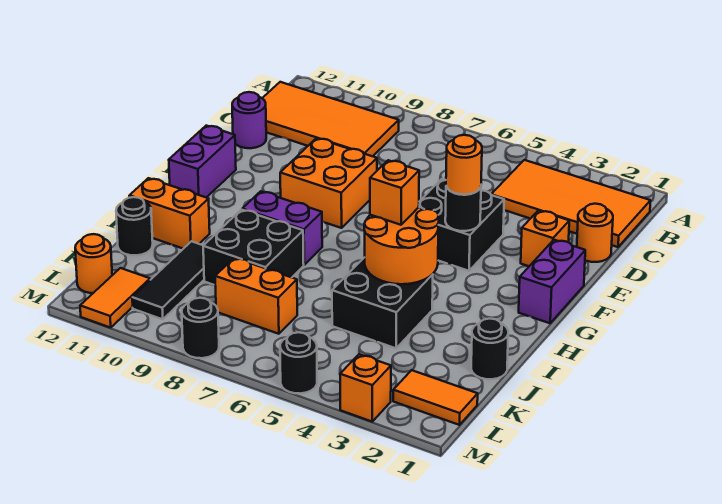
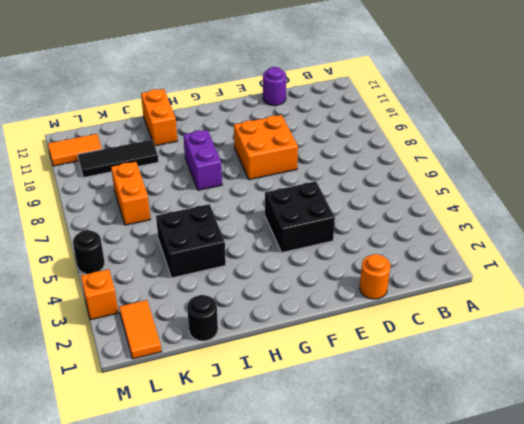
none -> orange tile B1:C4 level 1
none -> orange tile B9:C12 level 1
none -> orange brick E2 level 1

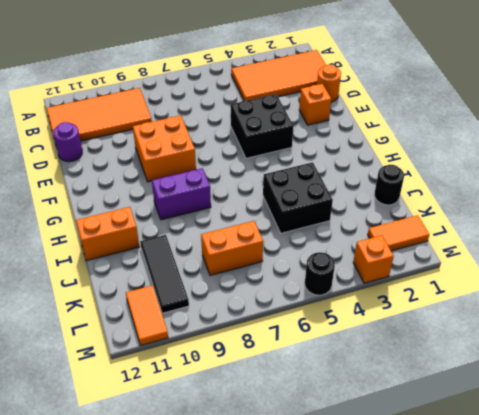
none -> purple brick F1:G1 level 1
none -> purple brick F12:G12 level 1
none -> black brick I8:J9 level 1

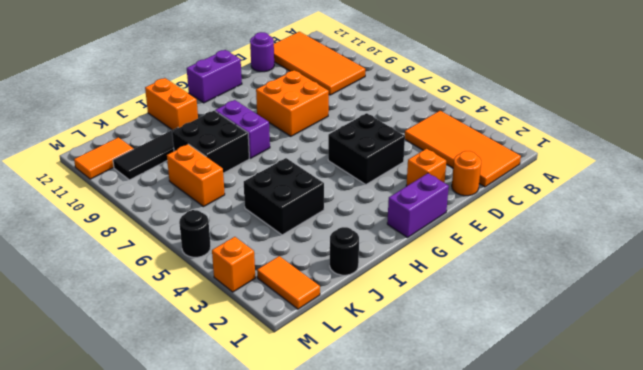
none -> black round brick J12 level 1
none -> orange round brick L12 level 1
none -> black round brick M8 level 1

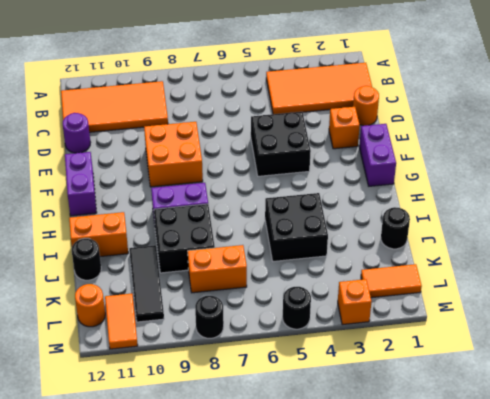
none -> black round brick F4 level 2
none -> orange round brick H4:I5 level 2
none -> orange round brick F4 level 3

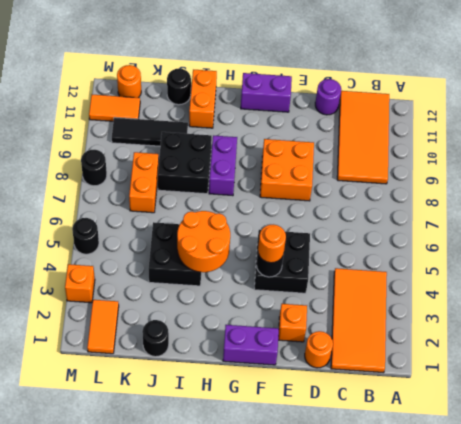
none -> orange brick H5 level 3

